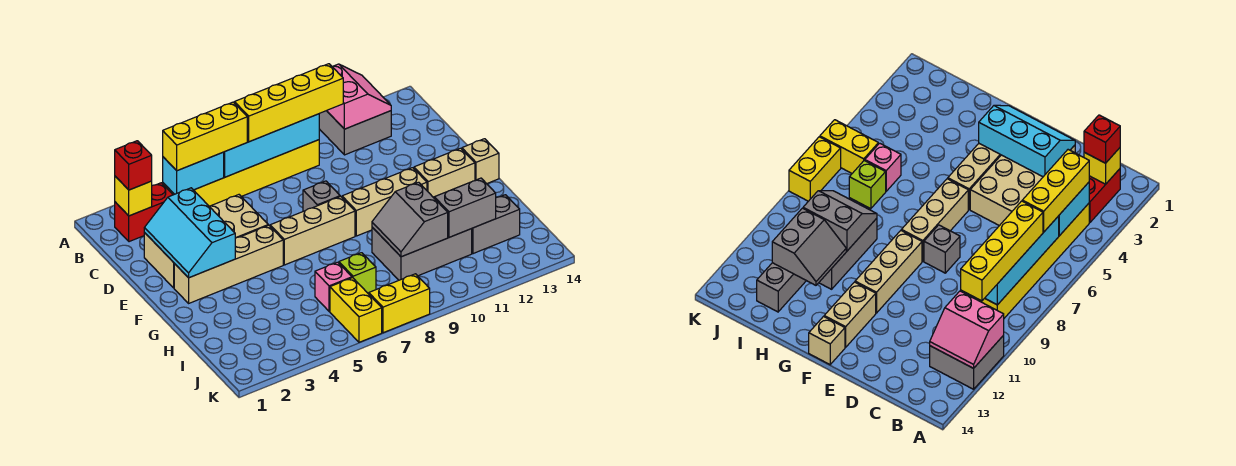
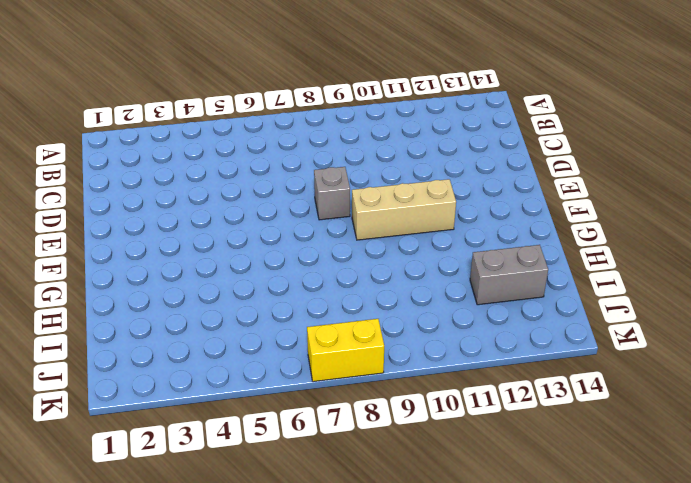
none -> grey brick A11:B12 level 1
none -> red brick B2:B3 level 1
none -> yellow brick B4:B9 level 1

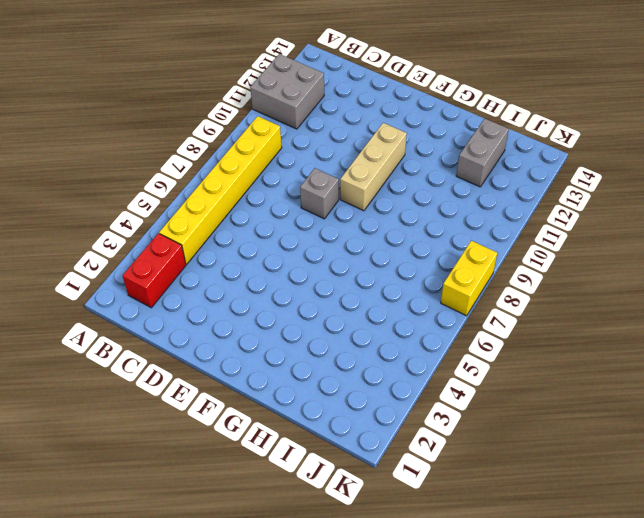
none -> tan brick D2:E5 level 1
none -> tan brick F2:F5 level 1
none -> tan brick F6:F8 level 1

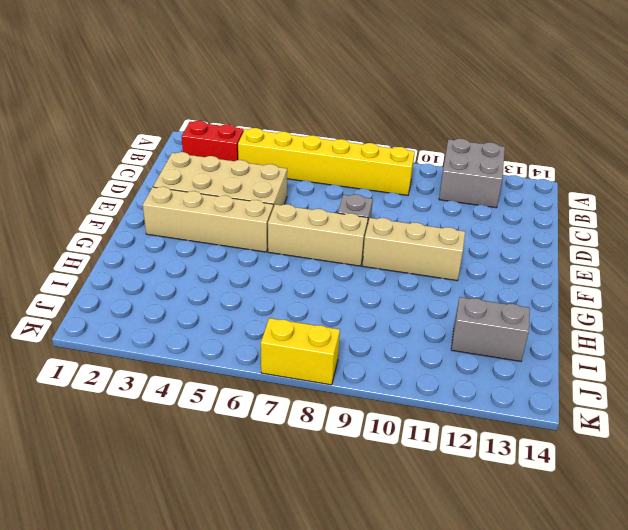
none -> tan brick F12:F13 level 1
none -> tan brick F14 level 1
none -> grey brick H9:I11 level 1

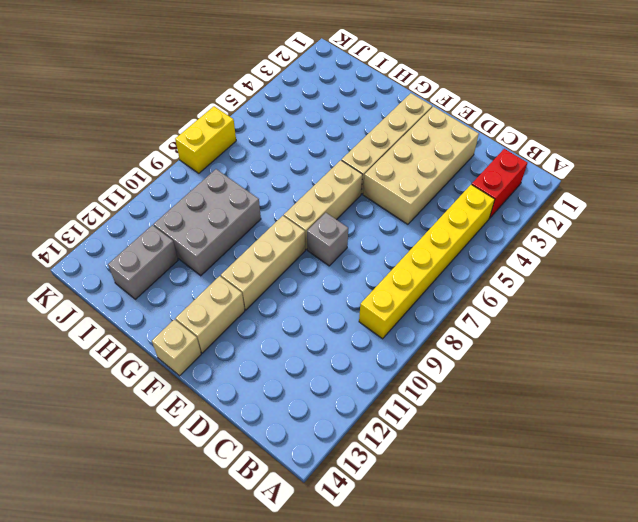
none -> grey brick A11:B12 level 1
none -> pink brick I6 level 1
none -> lime brick I7 level 1

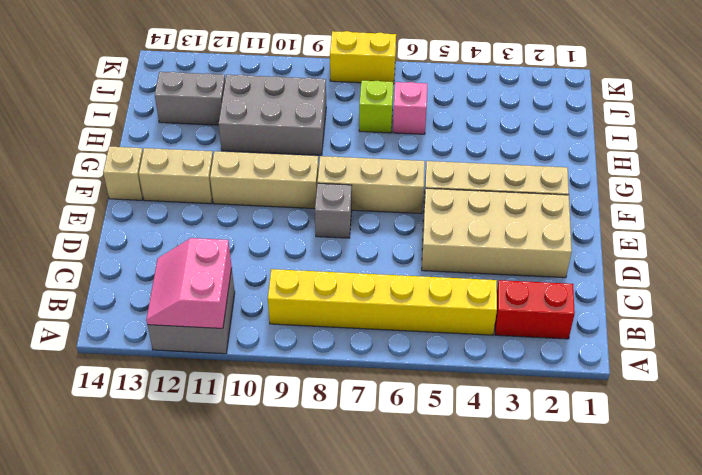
none -> yellow brick J6:K6 level 1
none -> yellow brick B2 level 2
none -> cyan brick B4:B5 level 2

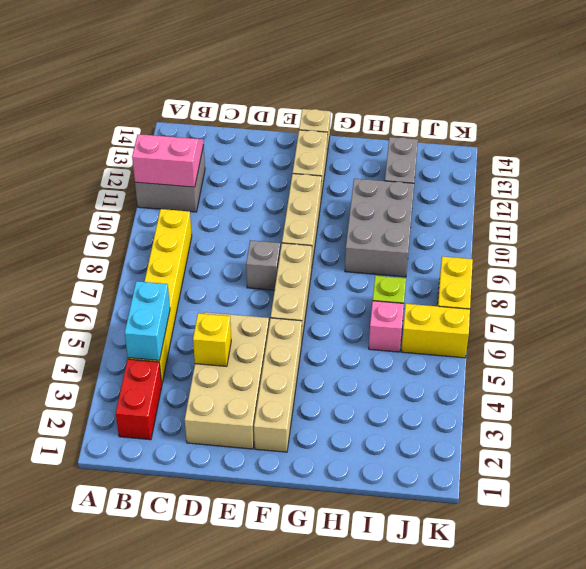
yellow brick D4 level 2 -> yellow brick B2 level 2
none -> cyan brick B6:B9 level 2
none -> cyan slope D2:F3 level 2 top 3
none -> grey slope H9:I10 level 2 top 10

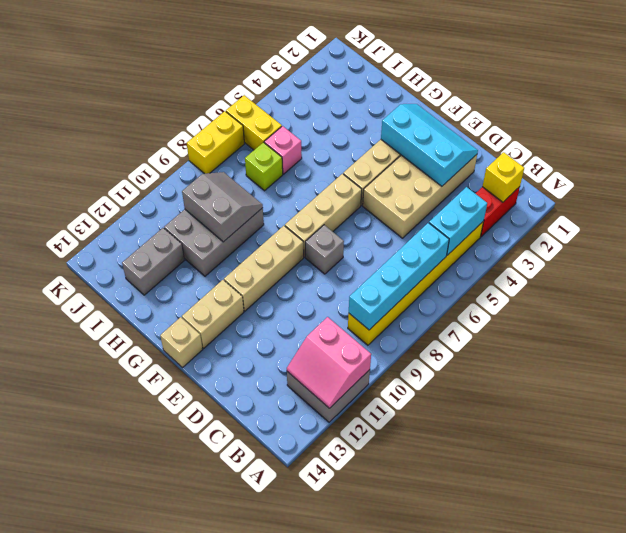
none -> grey slope H11:I12 level 2 top I
none -> red brick B2 level 3
none -> yellow brick B4:B6 level 3

